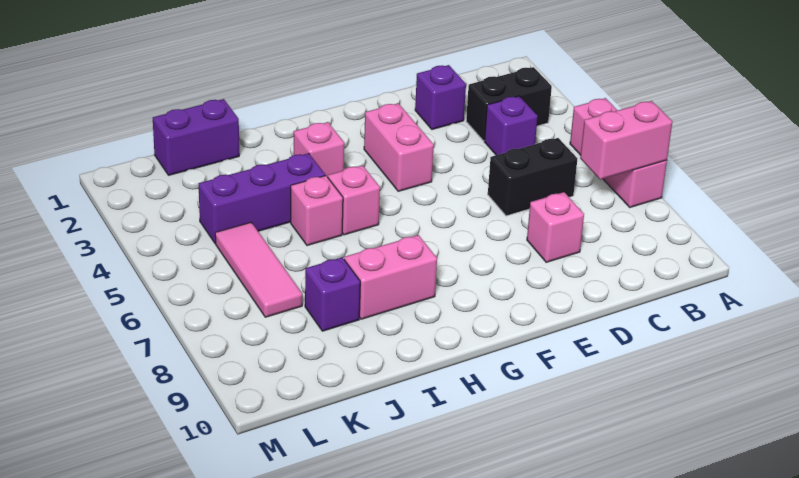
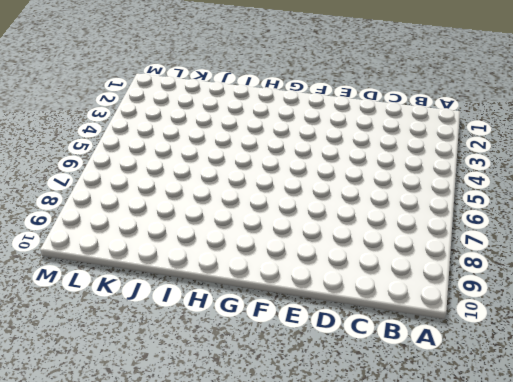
none -> pink brick A5:A7 level 1
none -> black brick B3:C3 level 1
none -> purple brick C4 level 1

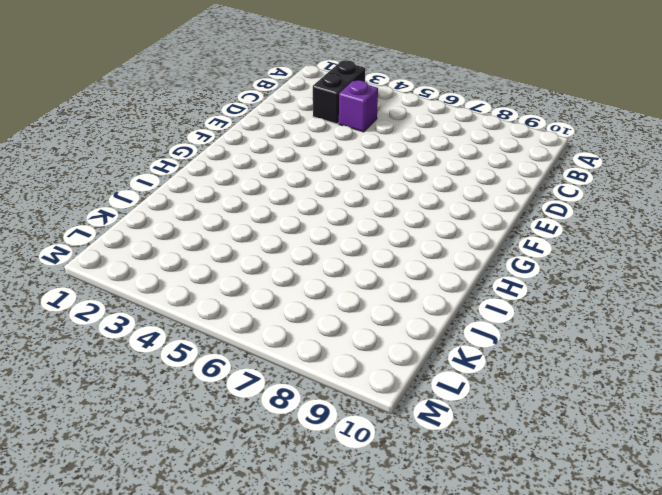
none -> pink brick A5:A7 level 1
none -> black brick C6:D6 level 1
none -> purple brick D2 level 1

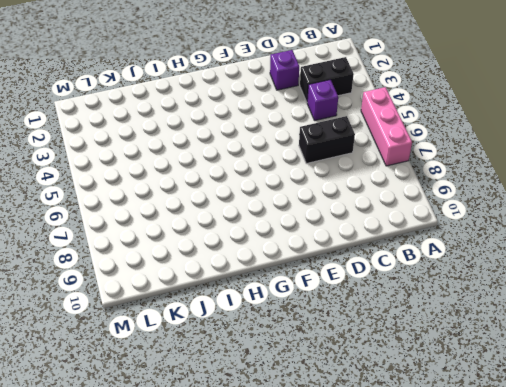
none -> pink brick D8 level 1
none -> pink brick F3:F4 level 1
none -> pink brick H3 level 1

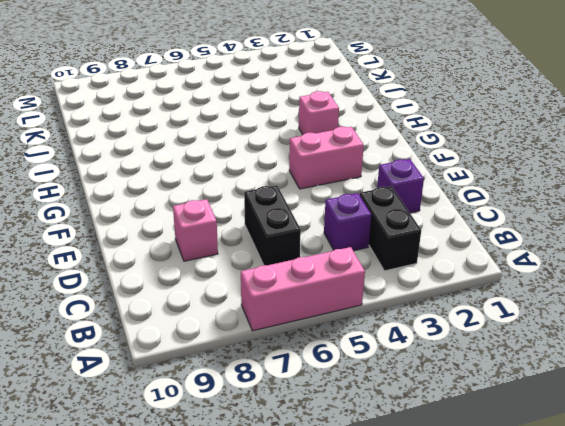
none -> pink brick H5 level 1
none -> pink brick H8:I8 level 1
none -> purple brick I4:K4 level 1

